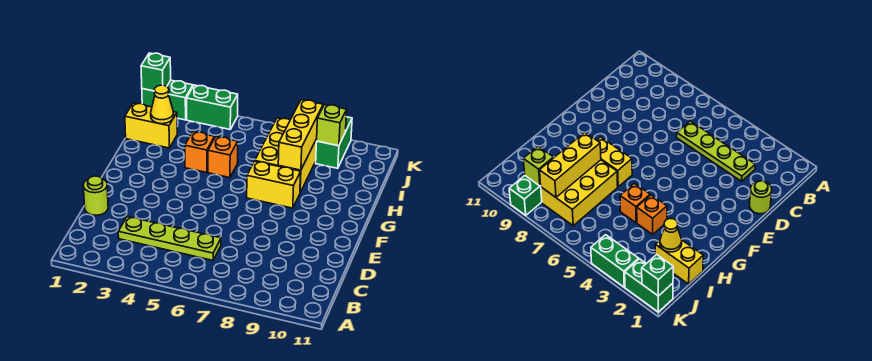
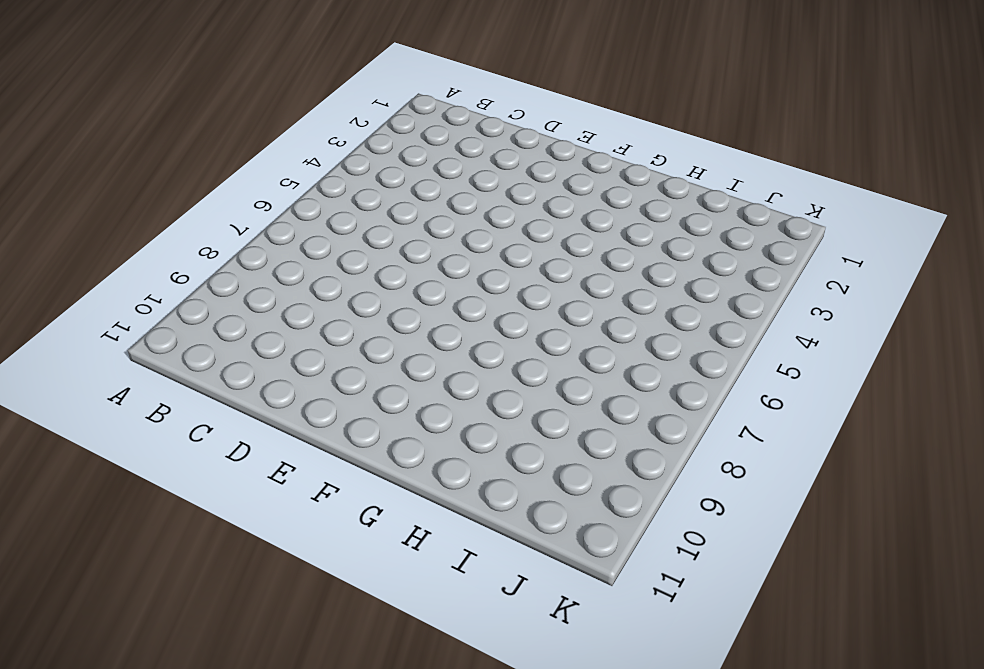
none -> lime plate C3:C6 level 1
none -> lime round brick D1 level 1
none -> yellow brick G7:G8 level 1

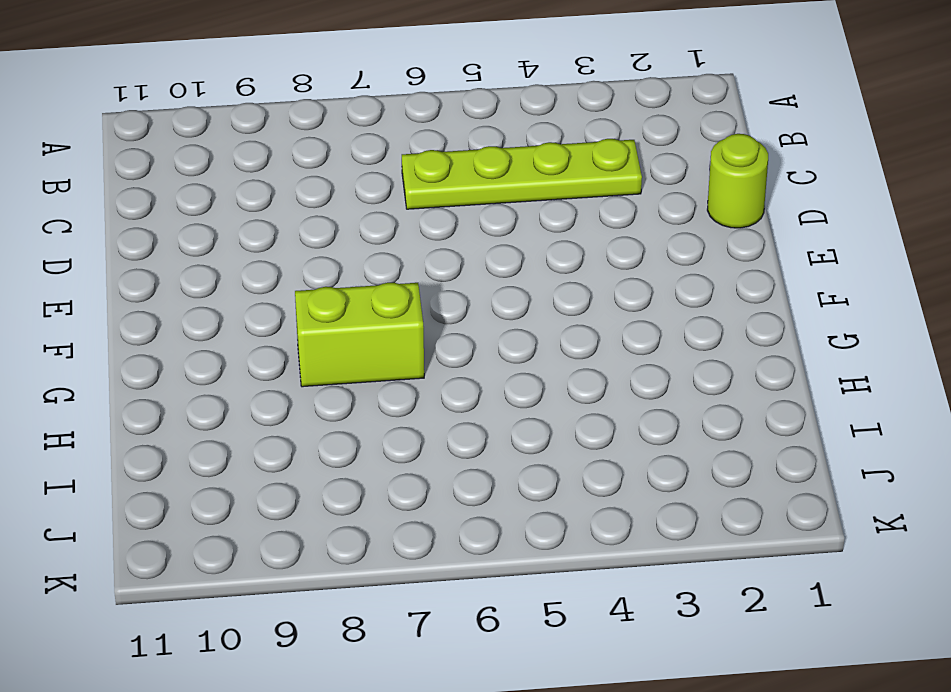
lime brick G7:G8 level 1 -> yellow brick G7:G8 level 1
none -> orange brick H4 level 1
none -> orange brick H5 level 1
none -> yellow brick H7:J8 level 1

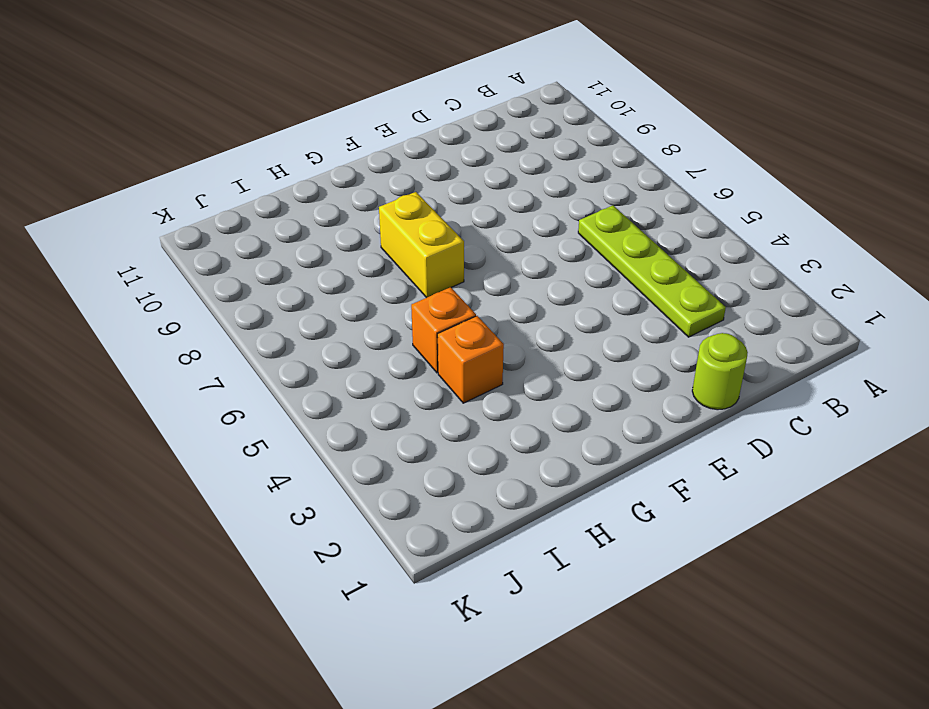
none -> yellow brick H7:J8 level 1
none -> yellow brick I1:I2 level 1
none -> green brick J9:K9 level 1

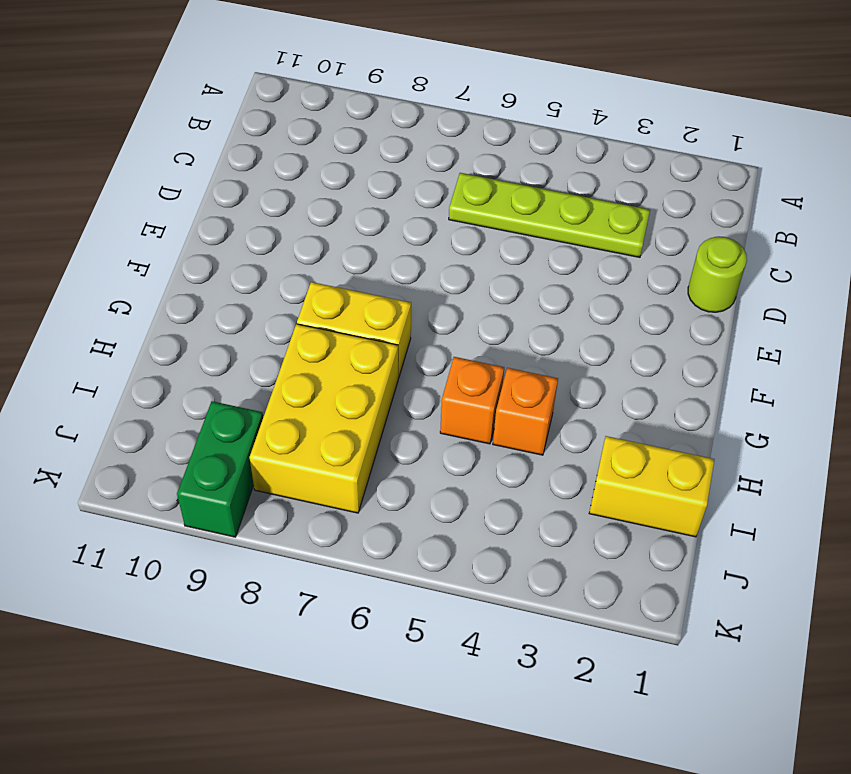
none -> green brick K1:K2 level 1
none -> green brick K3:K4 level 1
none -> yellow brick H8:J8 level 2

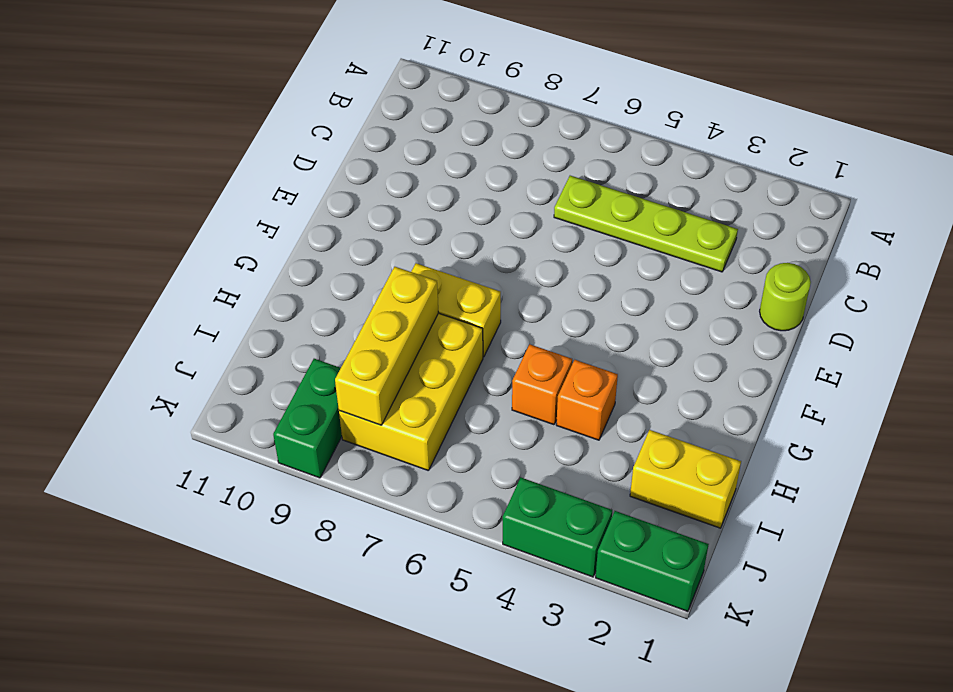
none -> yellow cone I2 level 2
none -> lime brick J9 level 2
none -> green brick K1 level 2

